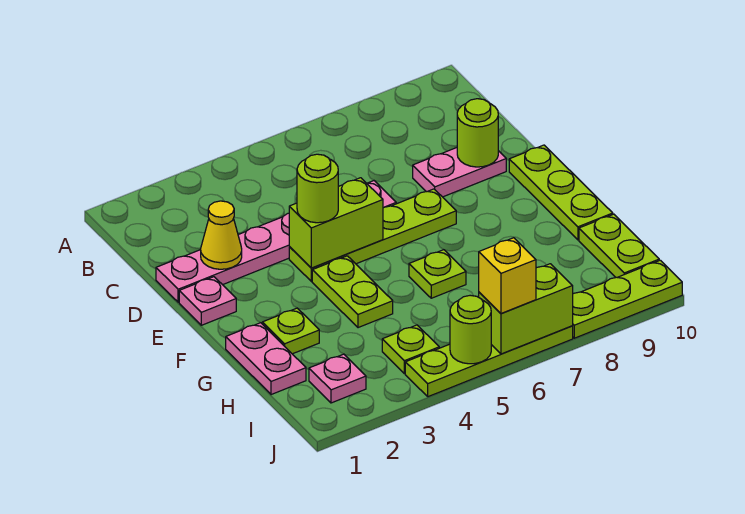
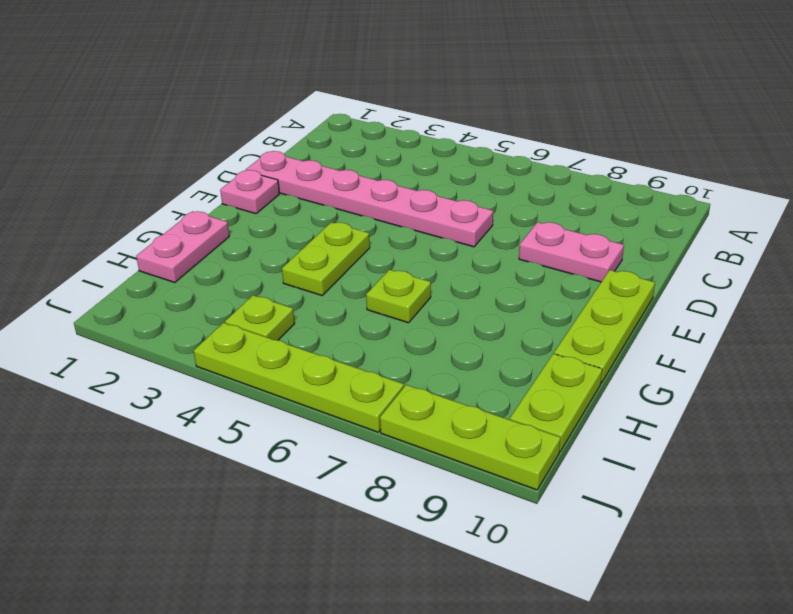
none -> lime plate E4:E7 level 1
none -> lime plate G2 level 1
none -> pink plate I2 level 1

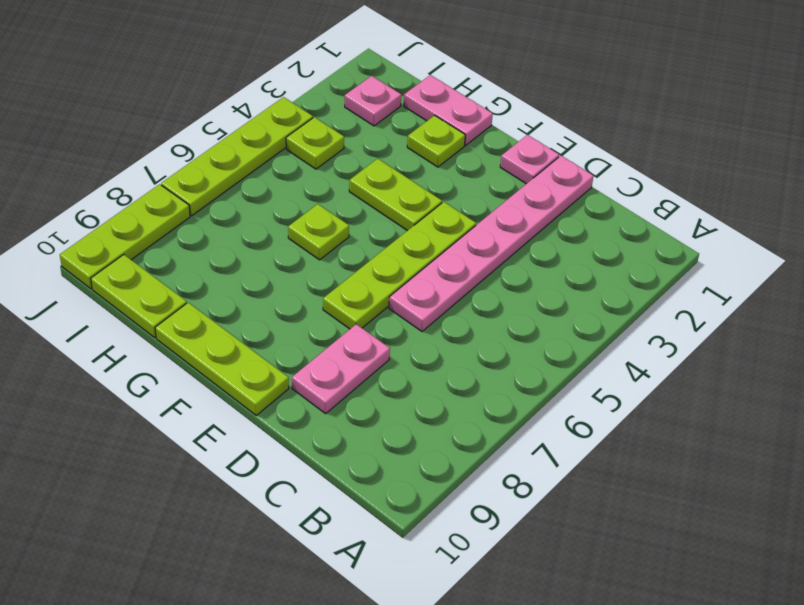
none -> yellow cone D2 level 2
none -> lime round brick D9 level 2
none -> lime brick E4:E5 level 2

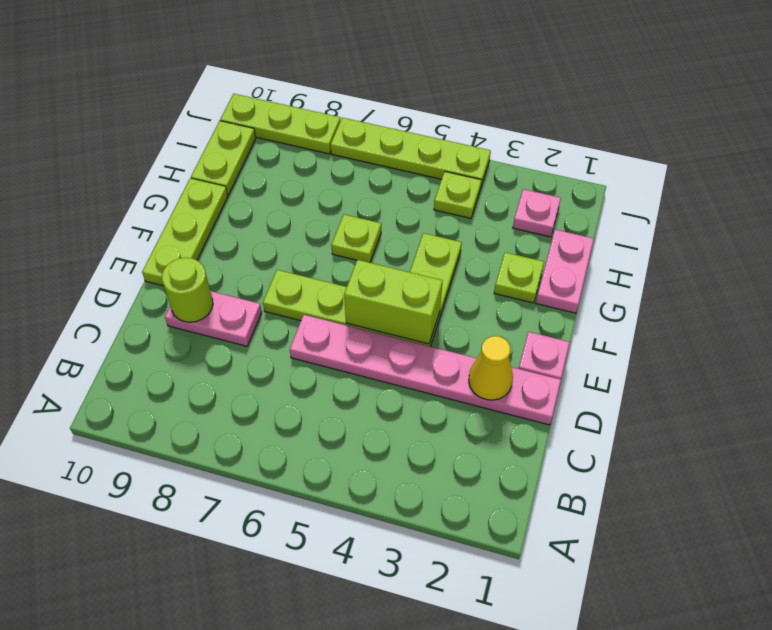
none -> lime round brick J5 level 2
none -> lime brick J6:J7 level 2
none -> lime round brick E4 level 3

